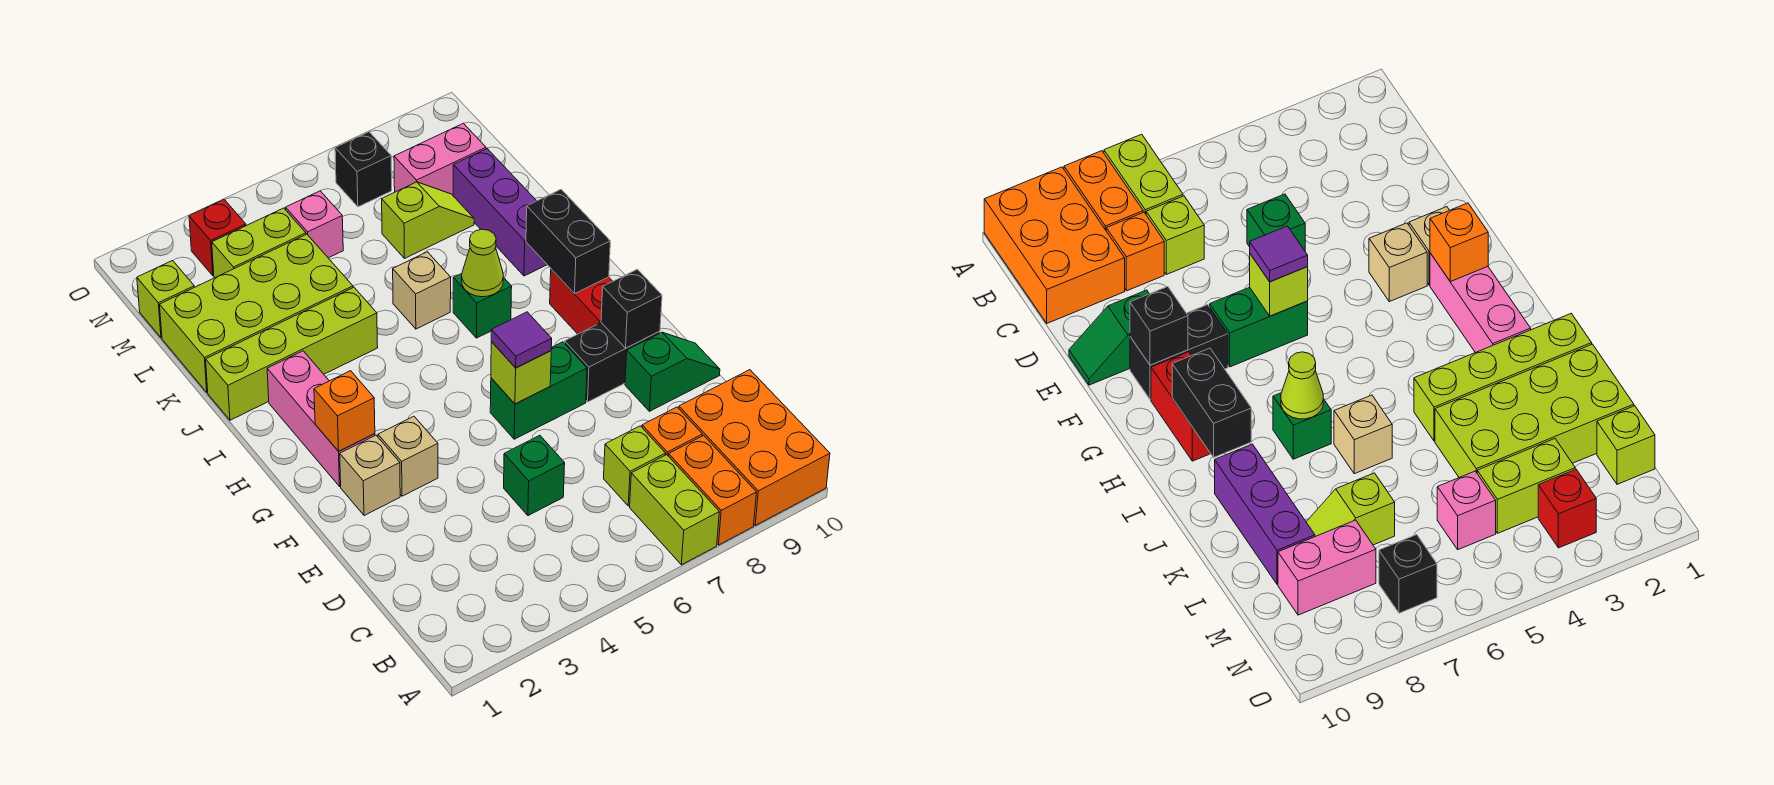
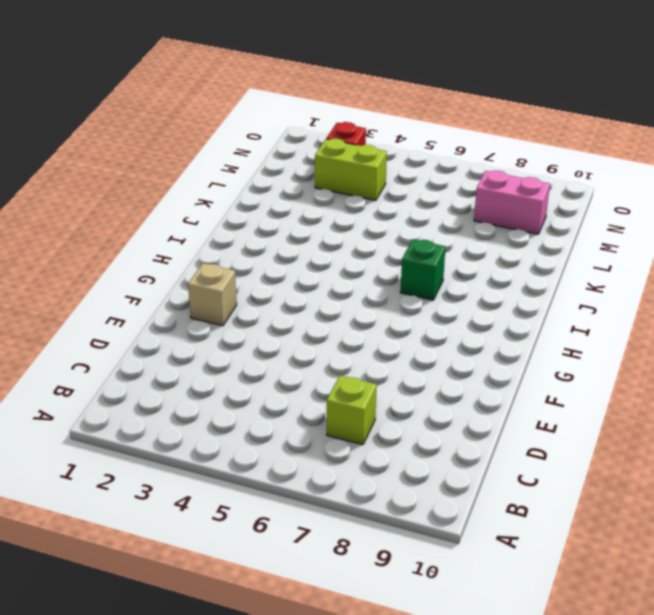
none -> lime brick A7:B7 level 1
none -> orange brick A8:B8 level 1
none -> orange brick A9:C10 level 1
none -> orange brick C8 level 1

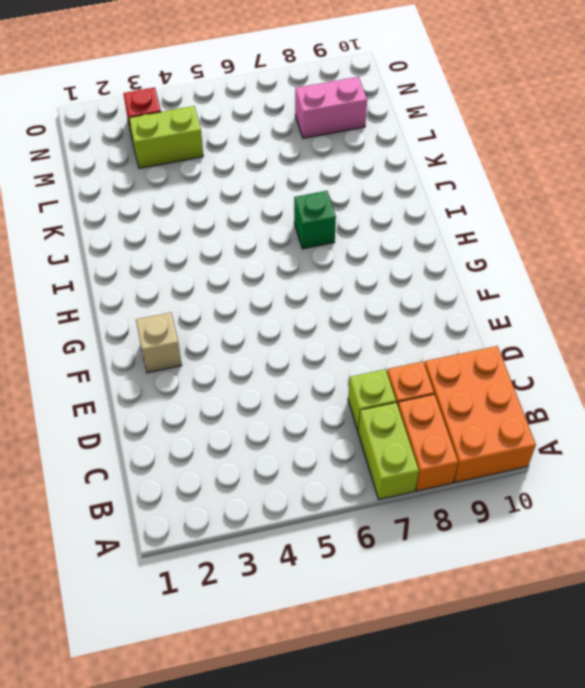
none -> green brick D5 level 1
none -> green slope E9:E10 level 1 top 9
none -> tan brick F3 level 1
none -> green brick F6:F7 level 1

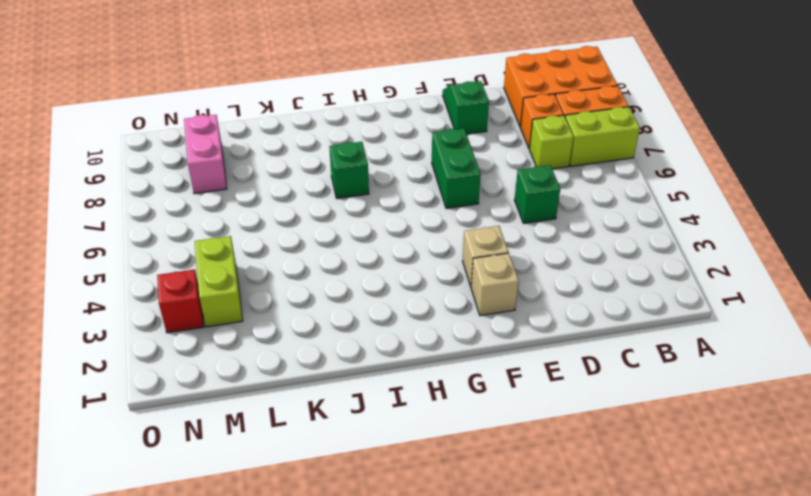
none -> black brick F8:F9 level 1
none -> pink brick G2:I2 level 1
none -> red brick G9:H9 level 1
none -> lime brick J1:J4 level 1

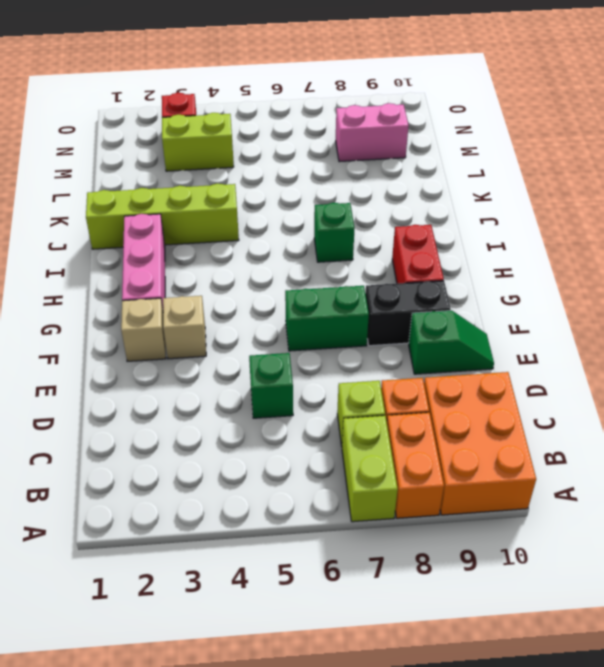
none -> tan brick J6 level 1
none -> purple brick J9:L9 level 1
none -> lime brick K1:L4 level 1
none -> lime slope L7:L8 level 1 top 7

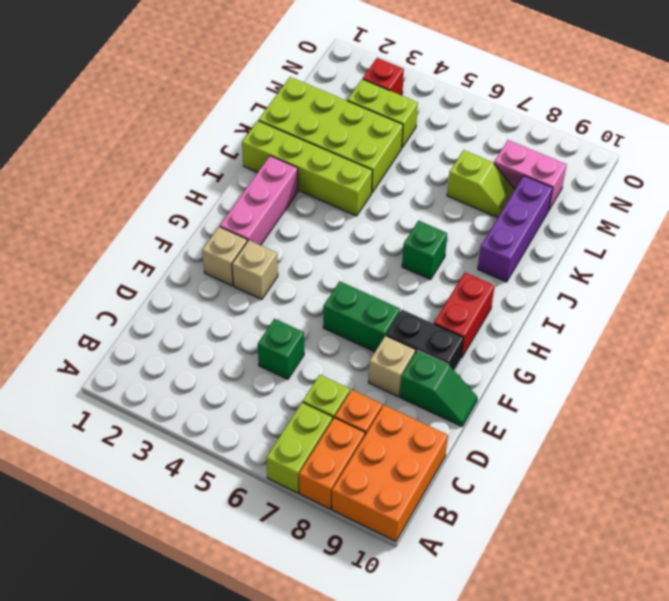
tan brick E8 level 1 -> tan brick J6 level 1
none -> lime brick M1 level 1
none -> pink brick M5 level 1
none -> black brick N7 level 1
none -> lime brick F6 level 2

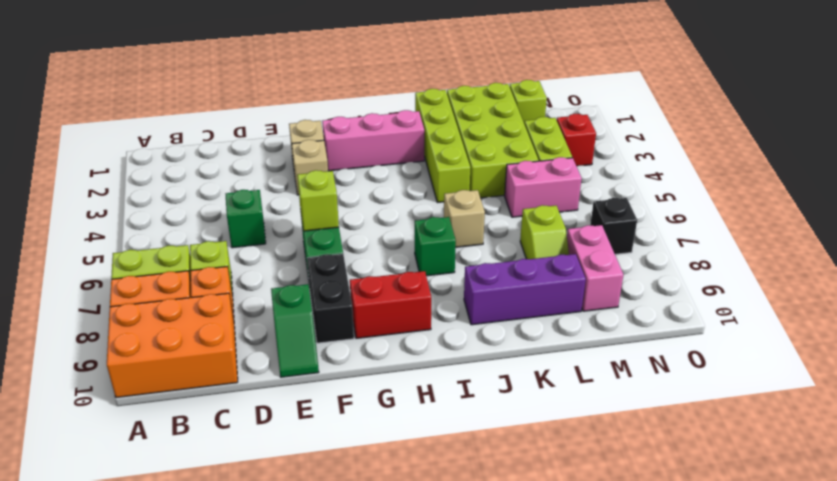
pink brick L5:M5 level 1 -> pink brick M5 level 1
none -> black brick F9 level 2
none -> orange brick G2 level 2
none -> black brick H9:I9 level 2
none -> lime cone I7 level 2

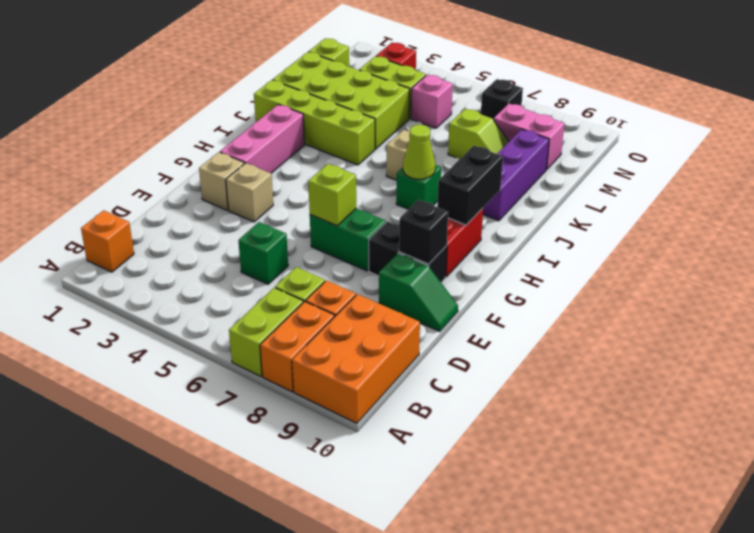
orange brick B1 level 1 -> orange brick G2 level 2
none -> purple tile F6 level 3

